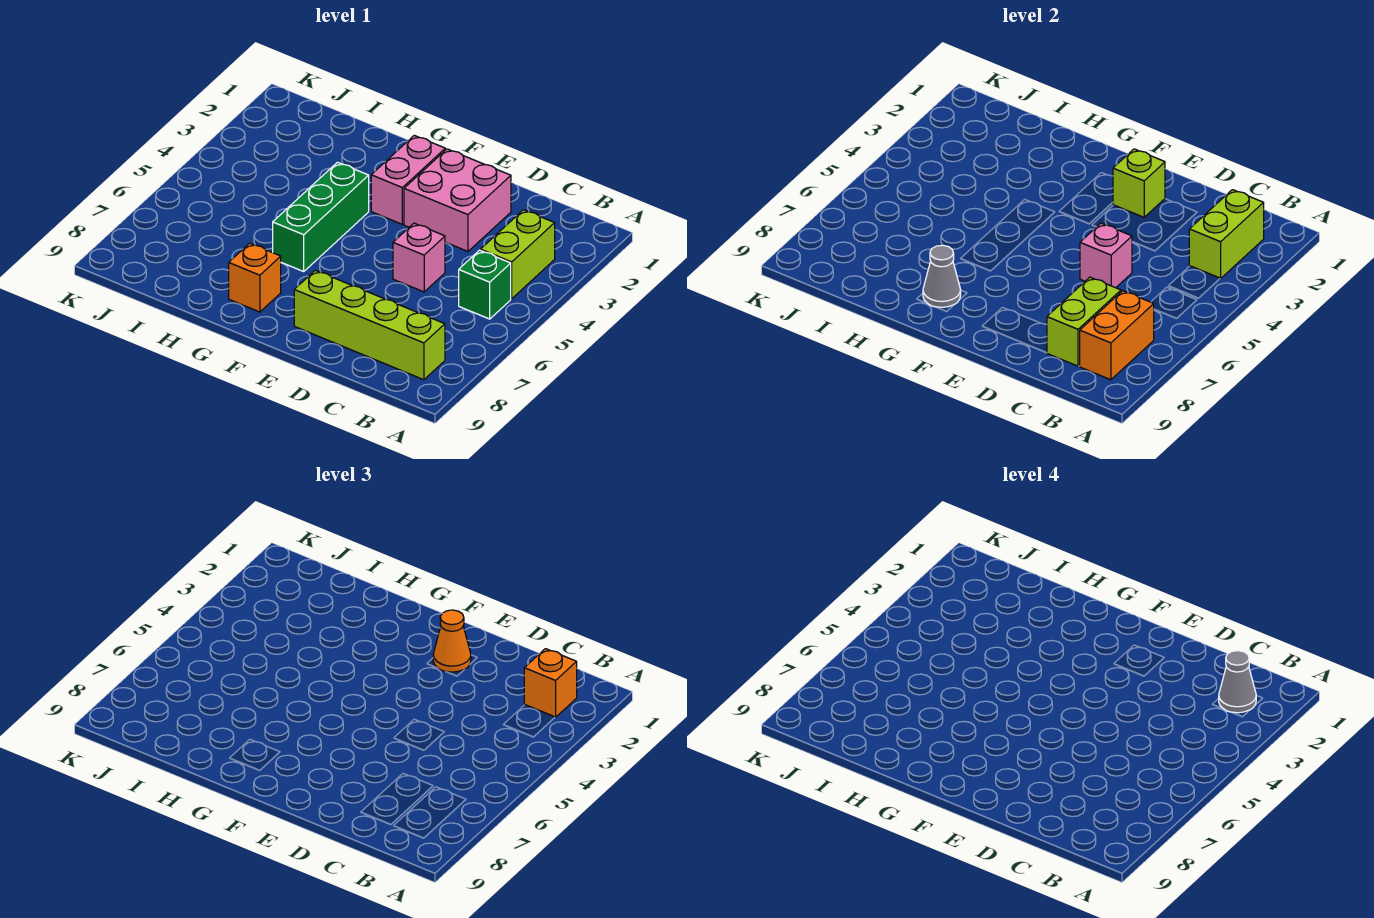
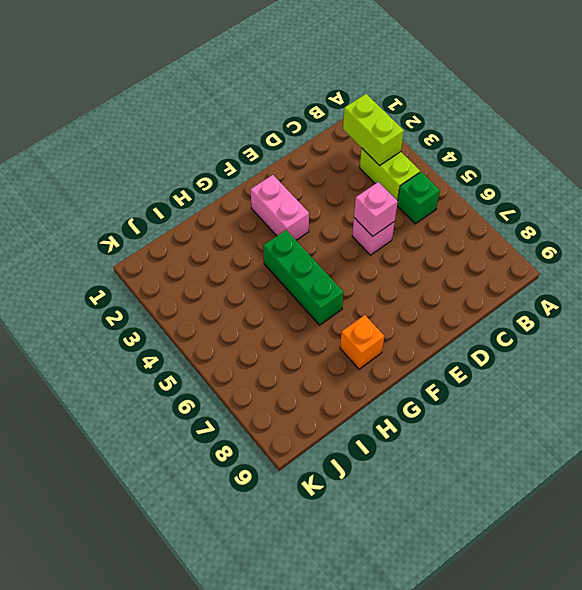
none -> lime brick B8:E8 level 1
none -> pink brick D2:E3 level 1
none -> orange brick B7:B8 level 2

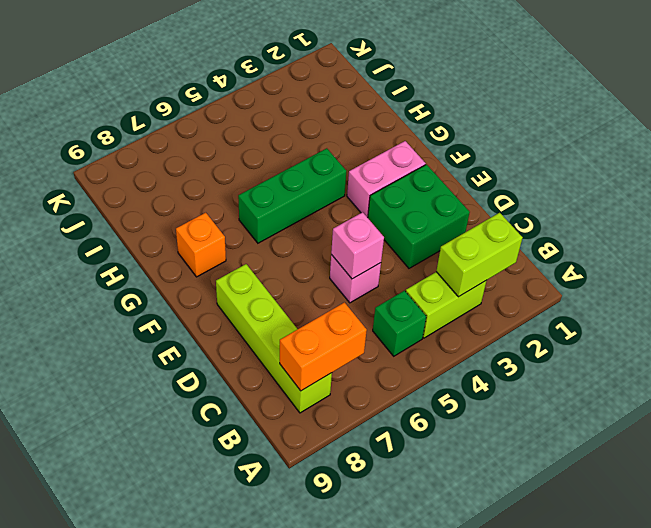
green brick D2:E3 level 1 -> pink brick D2:E3 level 1
none -> lime brick C7:C8 level 2
none -> lime brick E2 level 2
none -> grey cone G8 level 2

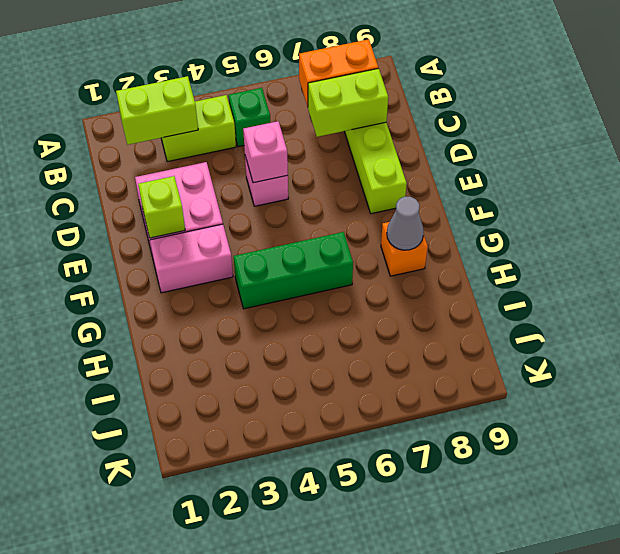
none -> orange brick B2 level 3
none -> orange cone E2 level 3
none -> grey cone B2 level 4

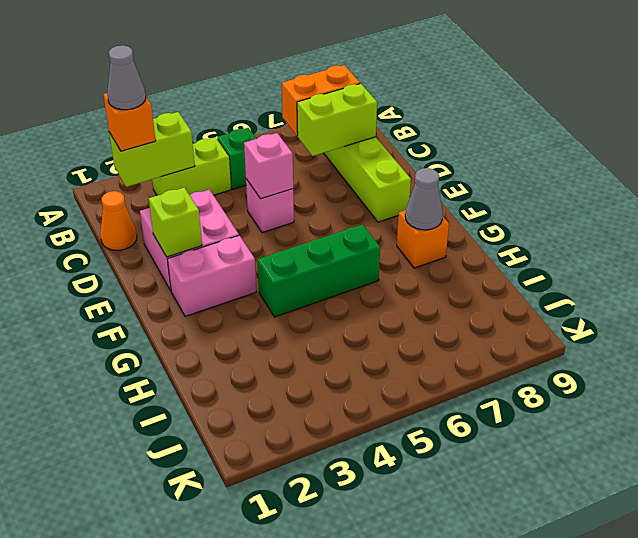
orange cone C1 level 1 -> orange cone E2 level 3

